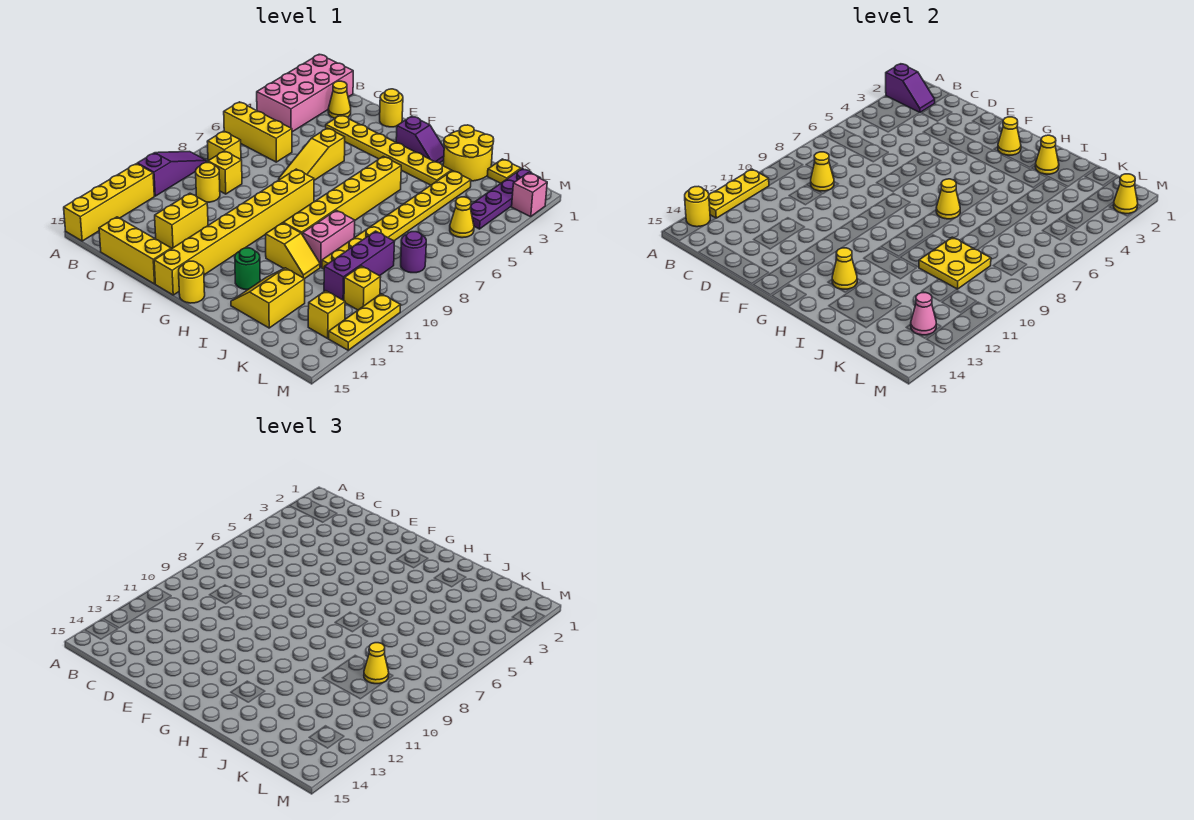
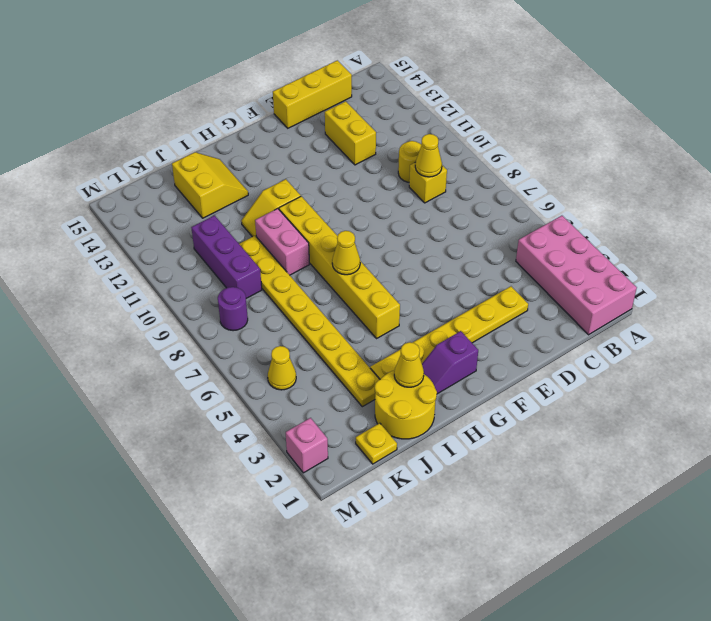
none -> yellow brick A6:C6 level 1
none -> purple slope A9:A11 level 1 top 11
none -> yellow brick A12:A15 level 1
none -> yellow brick B8 level 1

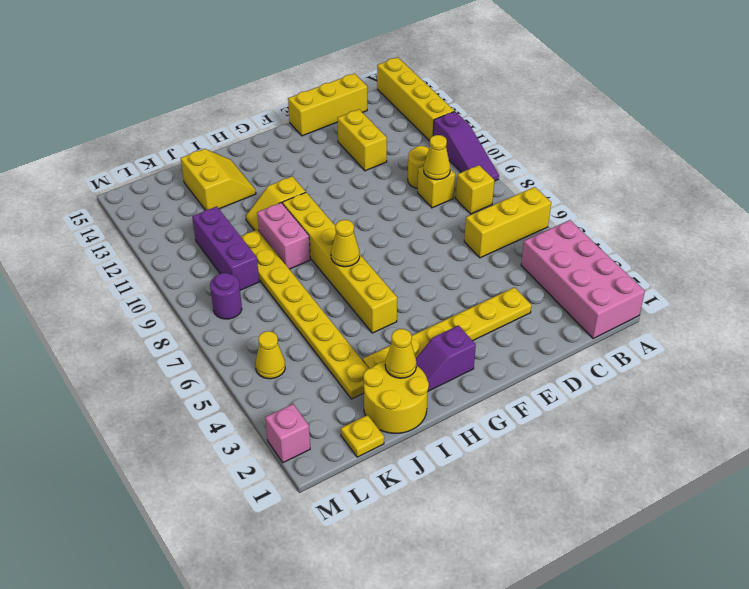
none -> yellow cone C2 level 1
none -> yellow round brick E1 level 1
none -> yellow slope E5:E7 level 1 top 5
none -> yellow brick F8:F15 level 1

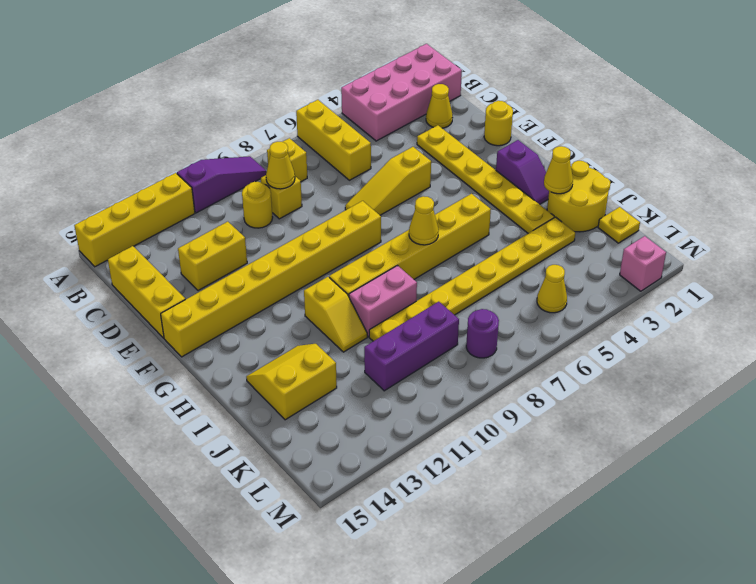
none -> yellow round brick G15 level 1
none -> green round brick H13 level 1
none -> purple plate L1:L4 level 1
none -> yellow brick L11 level 1

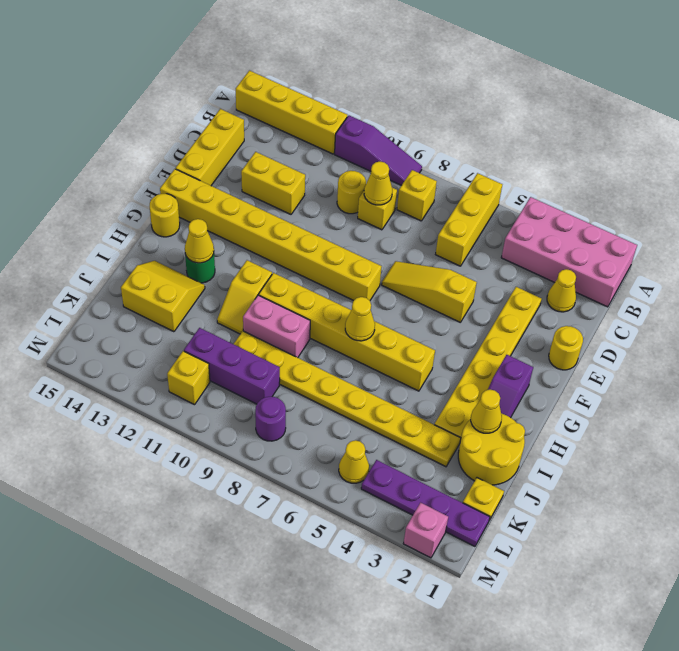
none -> yellow brick L13 level 1
none -> yellow plate M11:M13 level 1
none -> purple slope A2:B2 level 2 top A
none -> yellow plate A11:A13 level 2

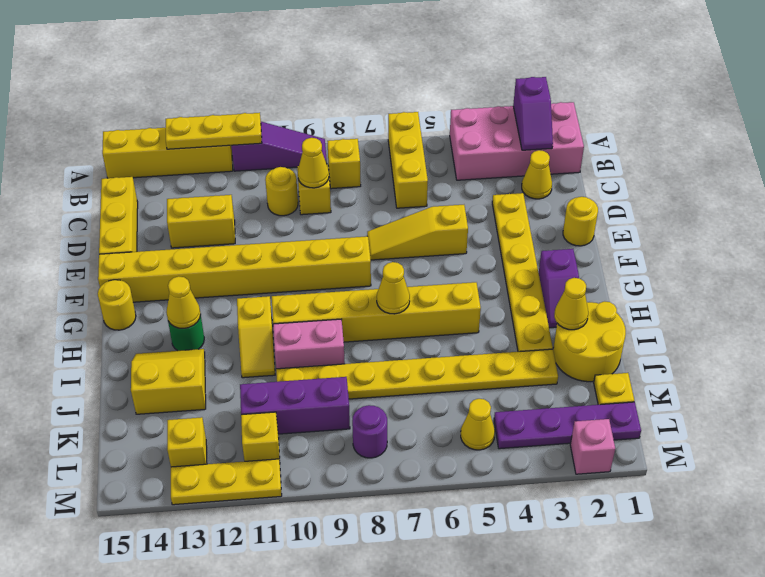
none -> yellow round brick A14 level 2
none -> yellow cone G2 level 2
none -> yellow plate J9:K10 level 2
none -> pink cone L13 level 2

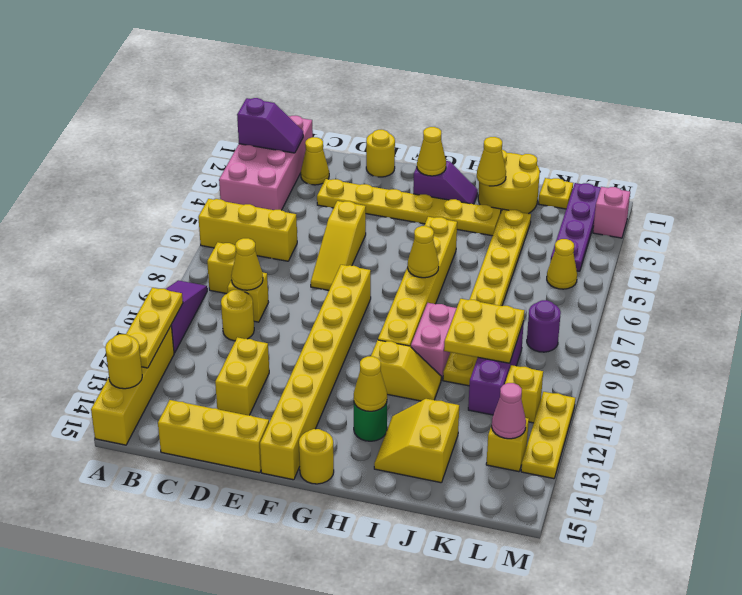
none -> yellow cone M2 level 2
none -> yellow cone K9 level 3

